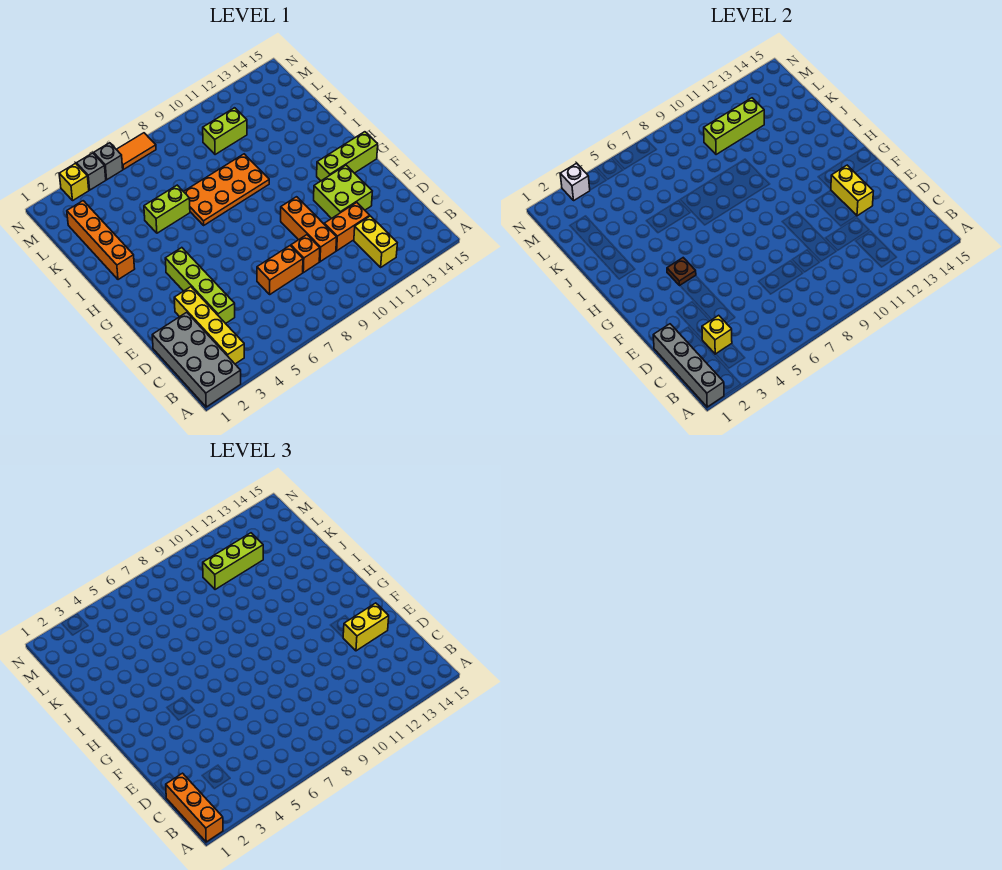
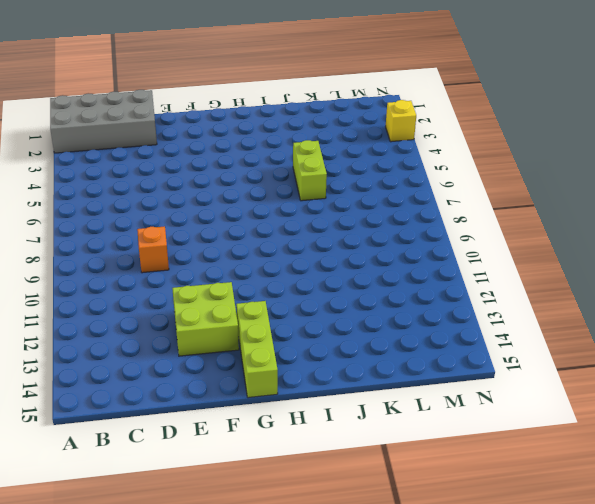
none -> yellow brick B3:E3 level 1
none -> yellow brick B12:C12 level 1
none -> lime brick D4:G4 level 1

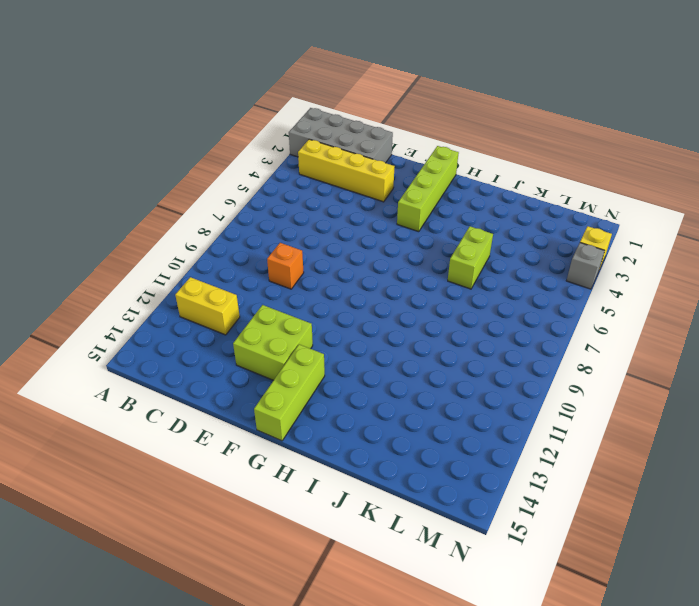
lime brick G1:G4 level 1 -> lime brick D4:G4 level 1
none -> orange brick D7:D8 level 1
none -> orange brick D10:F10 level 1
none -> orange brick D11:D12 level 1

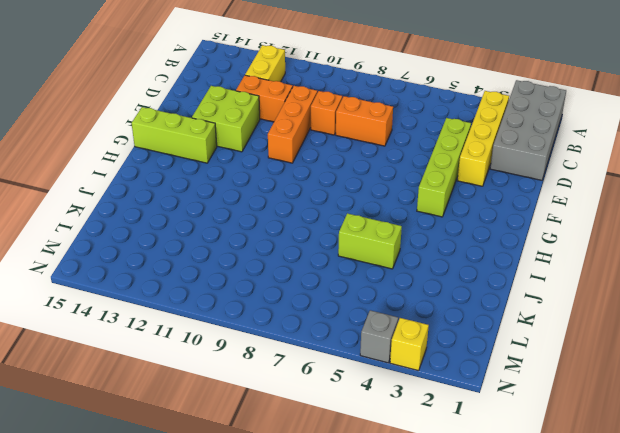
none -> orange brick I2:L2 level 1
none -> orange plate I7:J10 level 1
none -> lime brick L10:L11 level 1

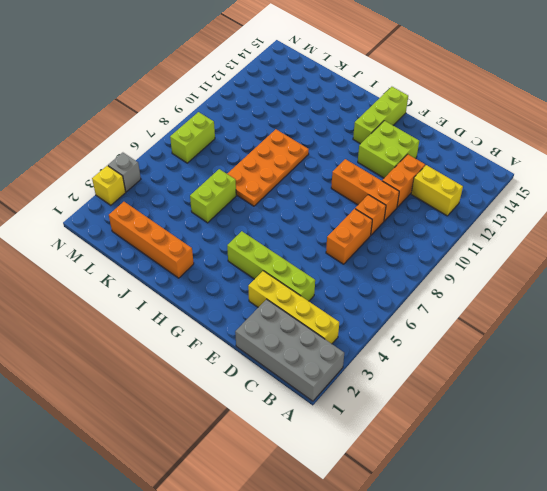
lime brick M7:M8 level 1 -> lime brick L10:L11 level 1
none -> grey brick N5 level 1
none -> orange tile N6:N7 level 1
none -> grey brick A1:D1 level 2

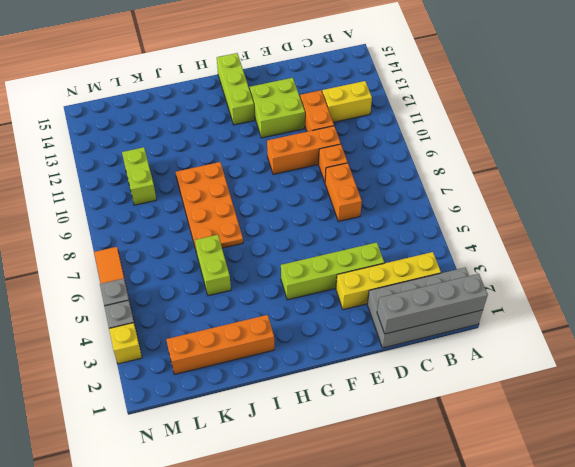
none -> yellow brick C3 level 2
none -> yellow brick E13:F13 level 2
none -> brown plate G4 level 2

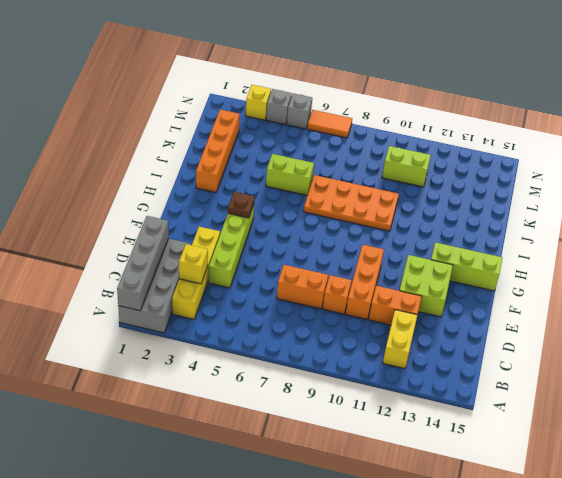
none -> yellow brick E13:F13 level 2
none -> lime brick L10:L12 level 2
none -> white brick N3 level 2

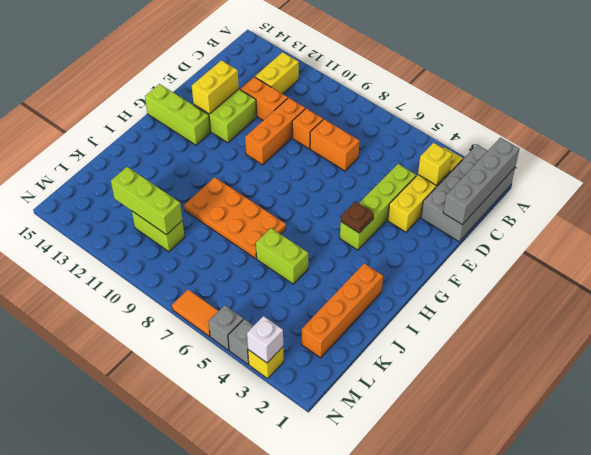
none -> orange brick A1:C1 level 3
none -> yellow brick E13:E14 level 3
none -> lime brick L10:L12 level 3

